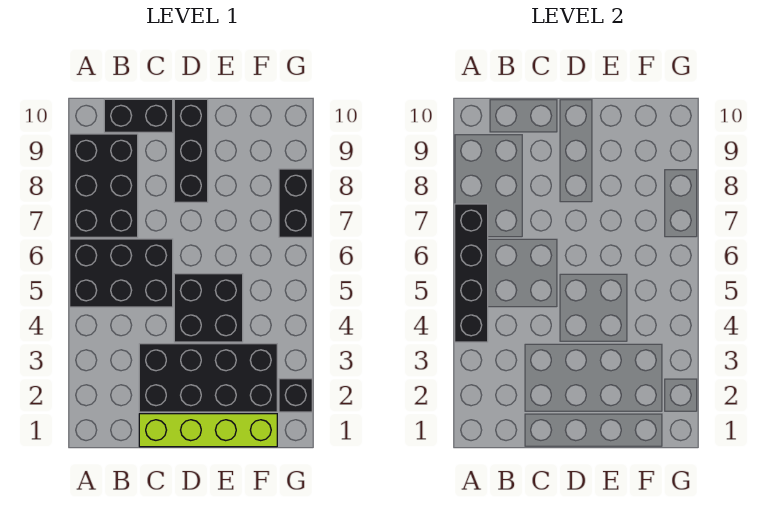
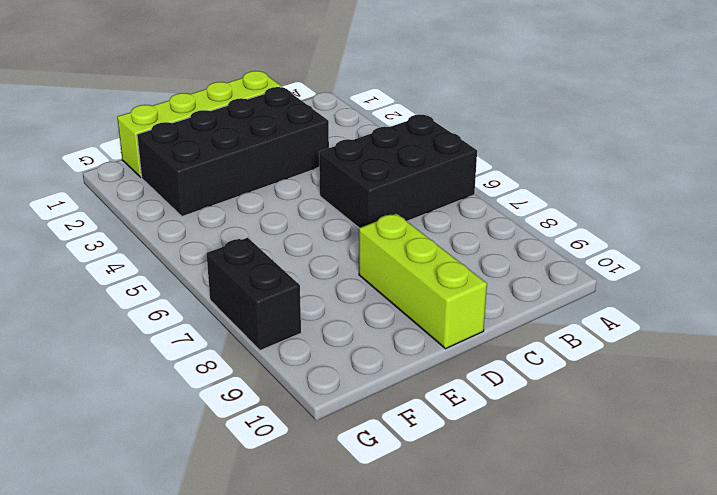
lime brick D8:D10 level 1 -> black brick D8:D10 level 1
none -> black brick A7:B9 level 1
none -> black brick B10:C10 level 1

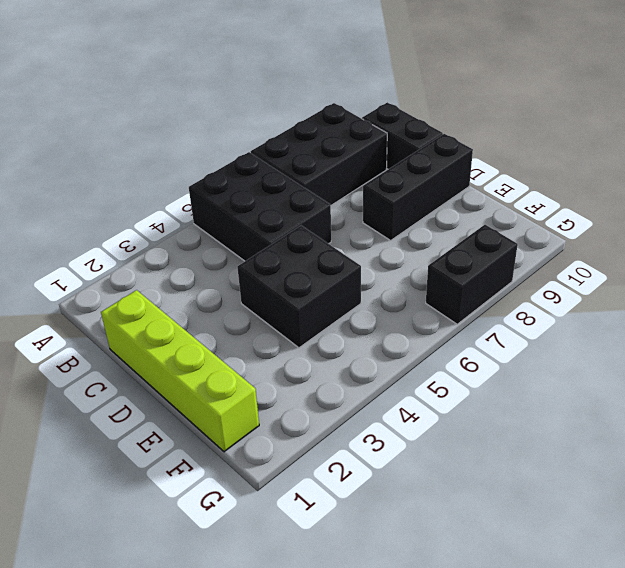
none -> black brick C2:F3 level 1
none -> black brick G2 level 1

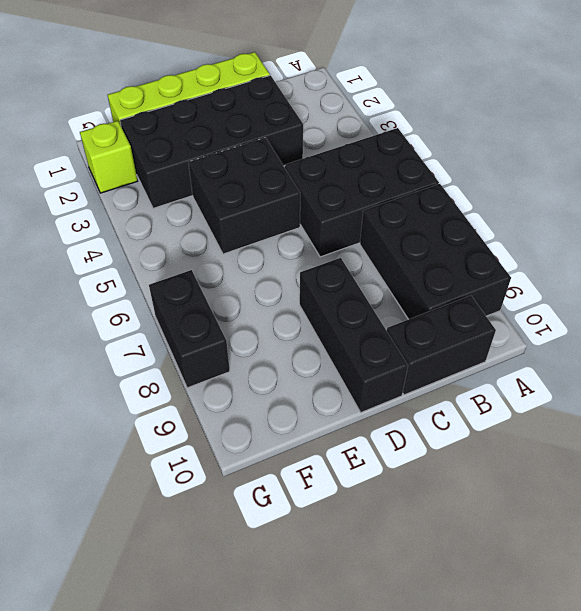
lime brick G2 level 1 -> black brick G2 level 1
none -> black brick A4:A7 level 2

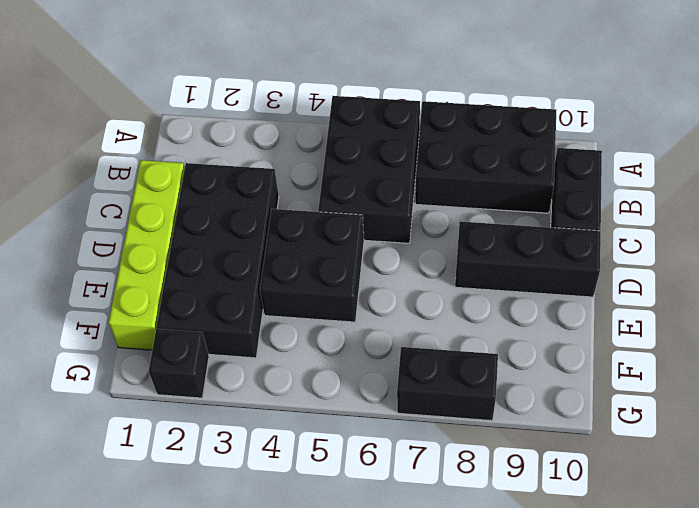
none -> black brick A4:A7 level 2

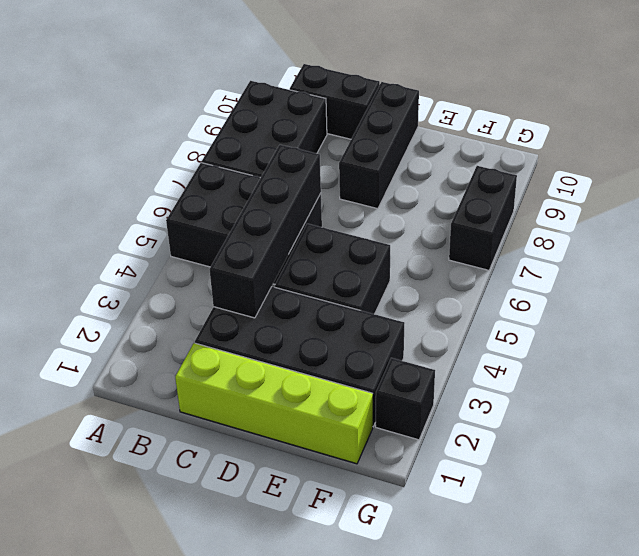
black brick C3:C6 level 2 -> black brick A4:A7 level 2

